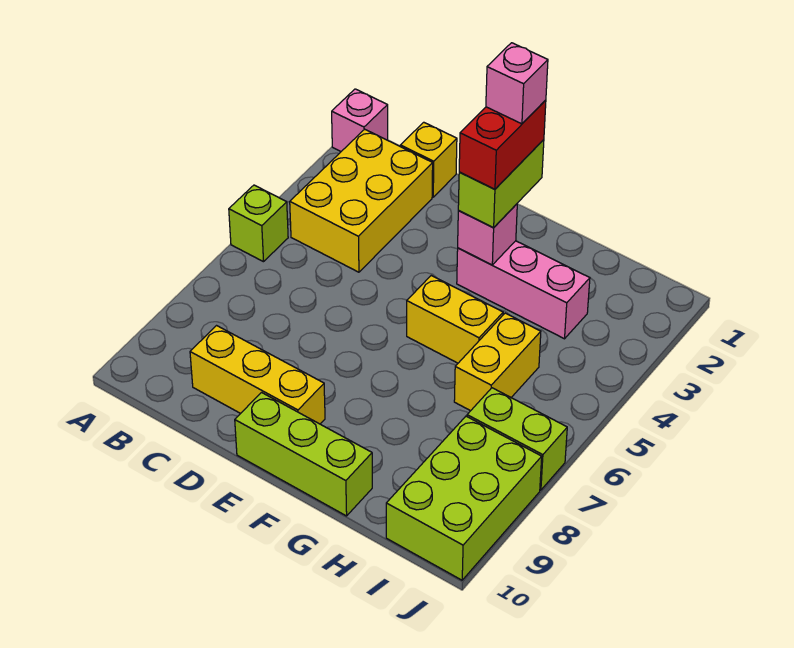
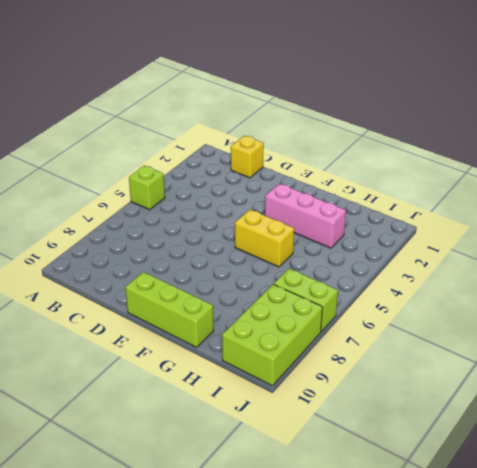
none -> pink brick A1 level 1
none -> yellow brick B2:C4 level 1
none -> yellow brick C9:E9 level 1

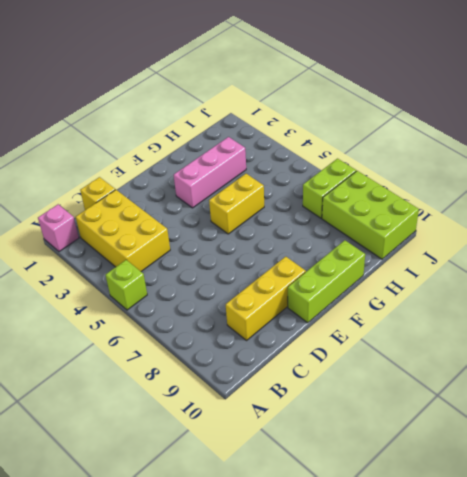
none -> yellow brick H5:H6 level 1
none -> pink brick F3 level 2
none -> lime brick F2:F3 level 3

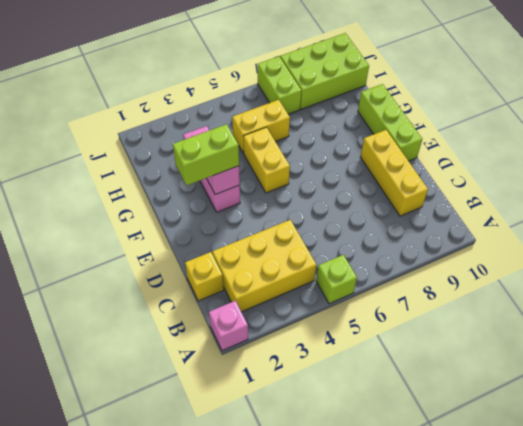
none -> red brick F2:F3 level 4
none -> pink brick F2 level 5

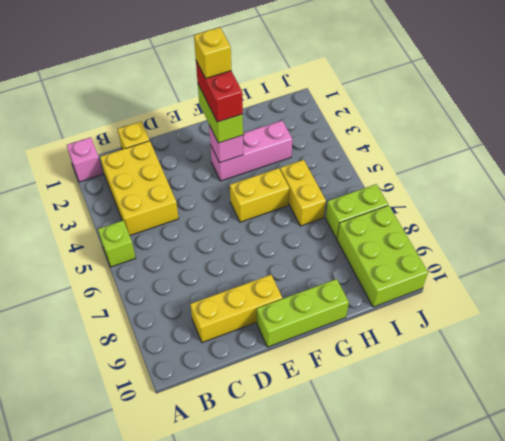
yellow brick F2 level 5 -> pink brick F2 level 5

